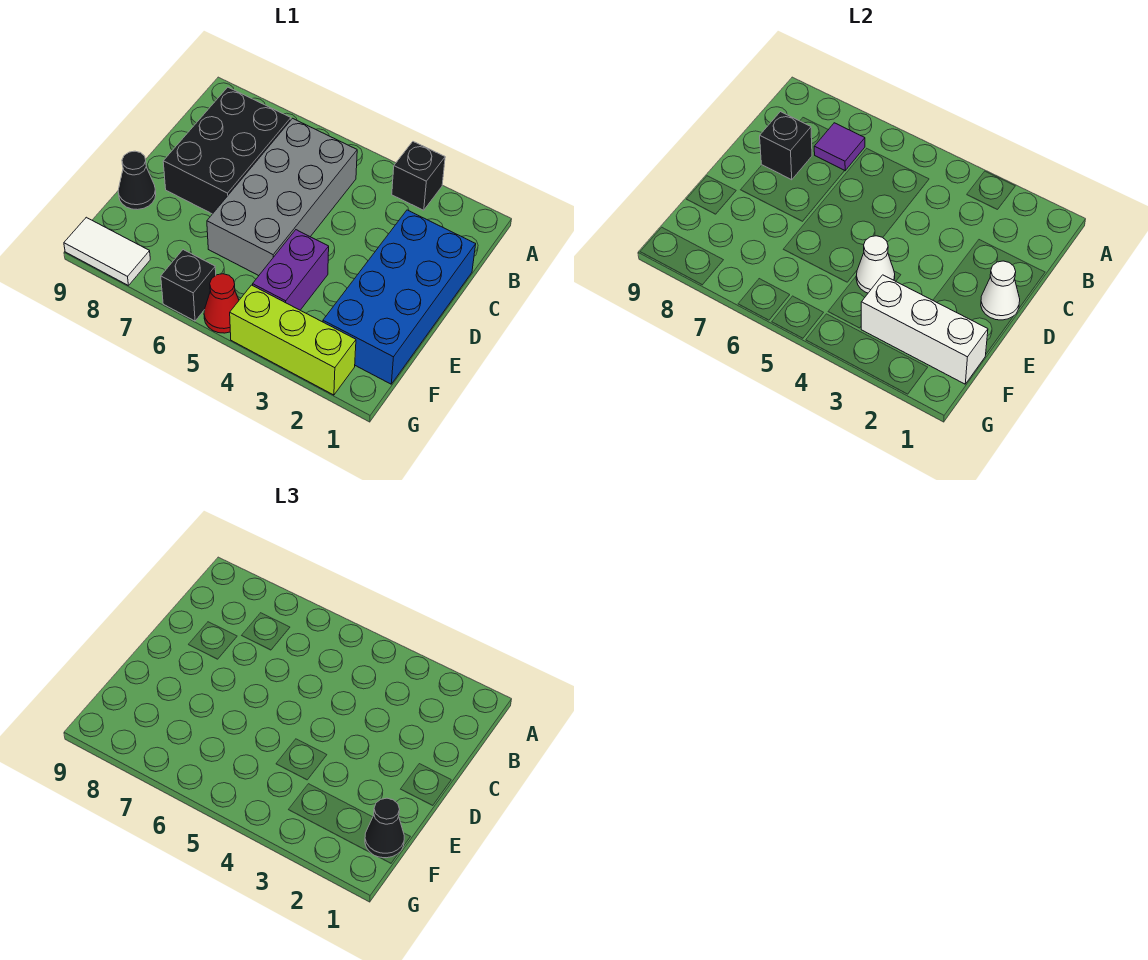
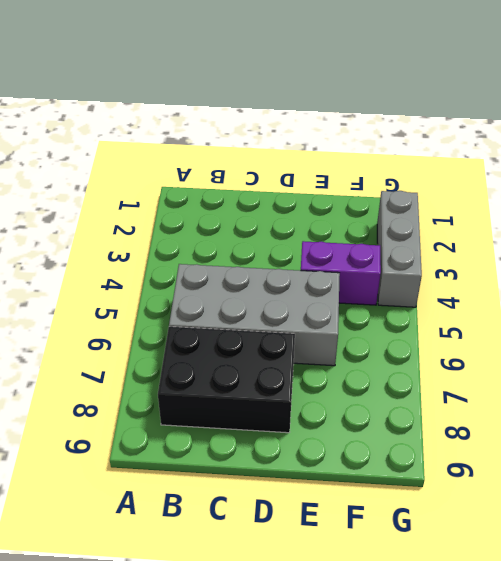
grey brick G2:G4 level 1 -> lime brick G2:G4 level 1
none -> black brick A3 level 1
none -> blue brick C1:F2 level 1
none -> black cone E9 level 1

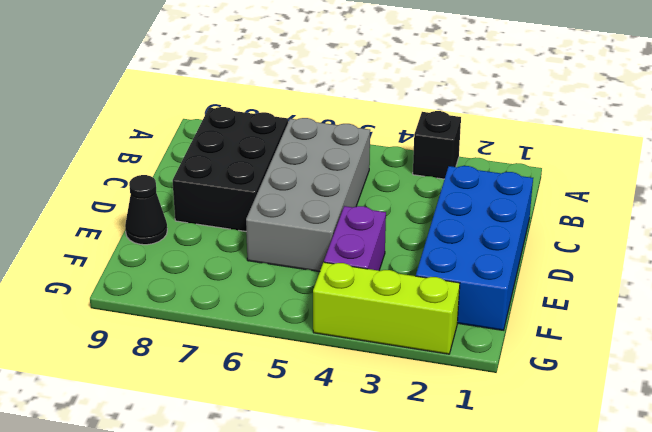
none -> red cone G5 level 1
none -> black brick G6 level 1
none -> white tile G8:G9 level 1

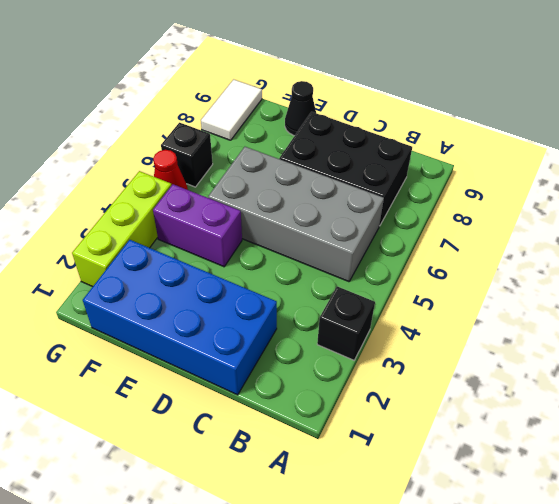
none -> purple tile B7 level 2
none -> black brick C8 level 2
none -> white cone D1 level 2

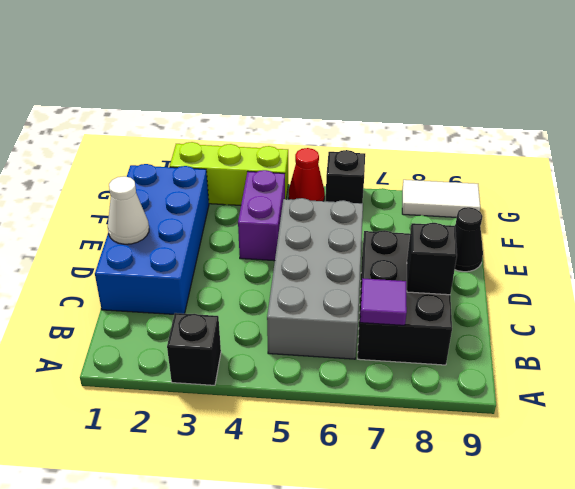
none -> white cone E4 level 2
none -> white brick F1:F3 level 2
none -> black cone F1 level 3

